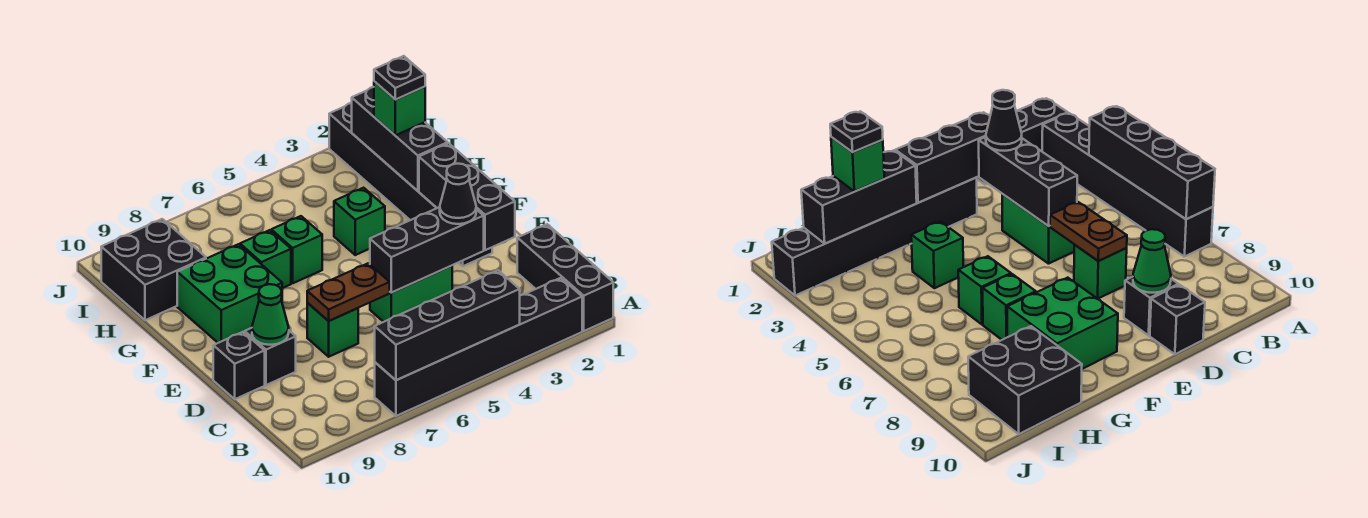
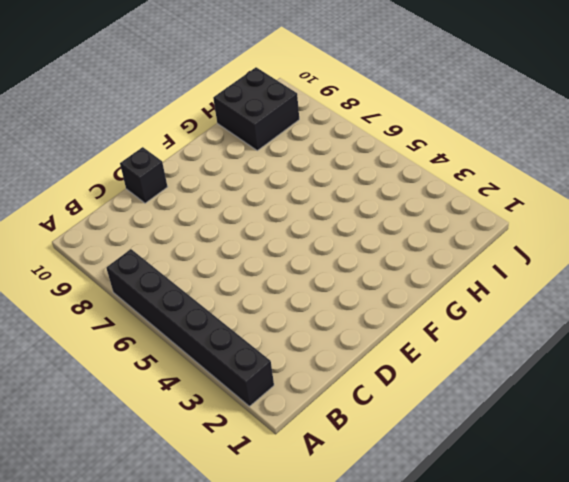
none -> black brick A1:C1 level 1
none -> green brick D4:D5 level 1
none -> green brick D7 level 1

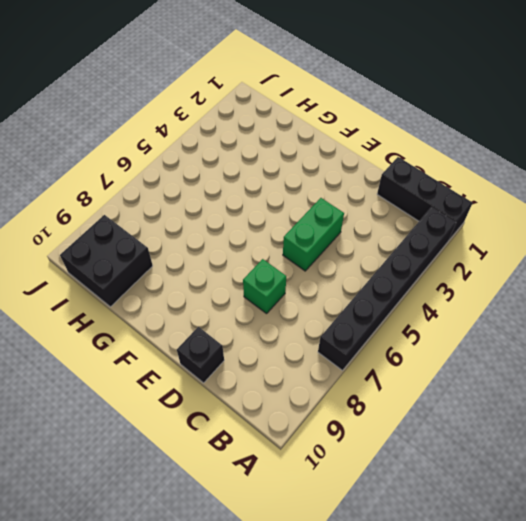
none -> black brick D9 level 1
none -> black brick E2:J2 level 1
none -> green brick F8:G9 level 1

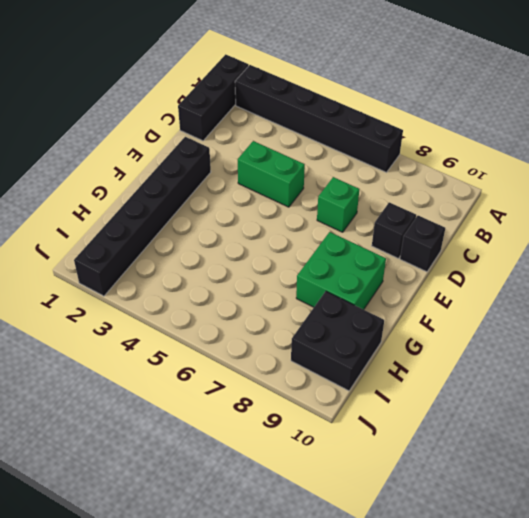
none -> green brick G4 level 1
none -> green brick G6 level 1
none -> green brick G7 level 1

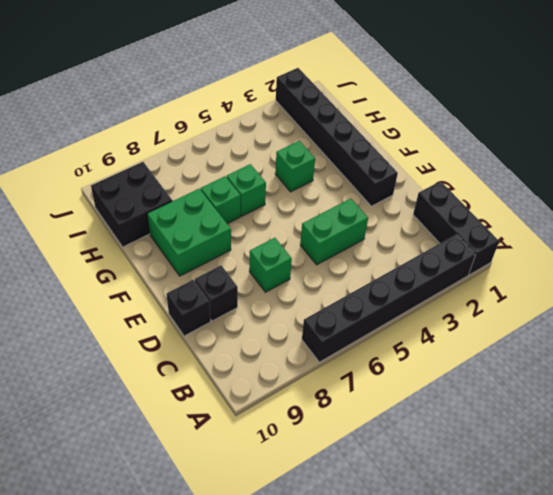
none -> black brick A4:A7 level 2
none -> black brick D2:F2 level 2
none -> black brick D3:D5 level 2

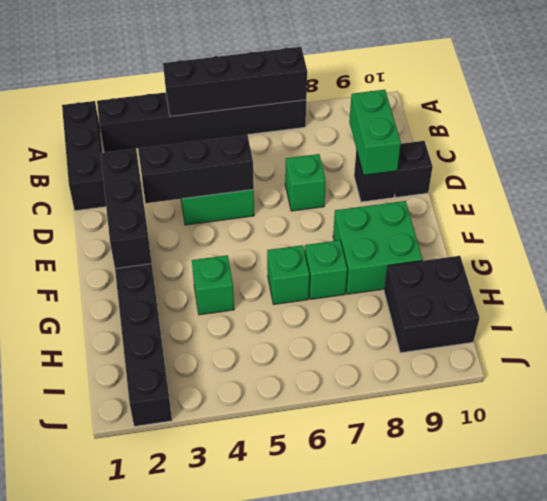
green brick C9:D9 level 2 -> green cone D9 level 2
none -> brown plate D6:D7 level 2
none -> black brick G2:I2 level 2
none -> black cone D3 level 3

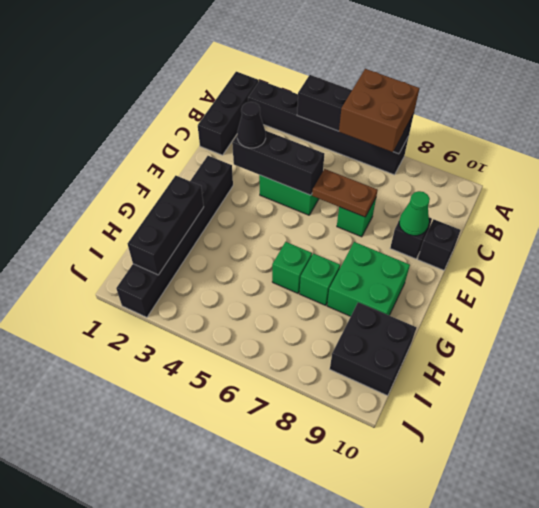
brown brick A6:B7 level 3 -> none
none -> green brick G4 level 1
none -> black brick D2:F2 level 2
none -> green brick H2 level 3

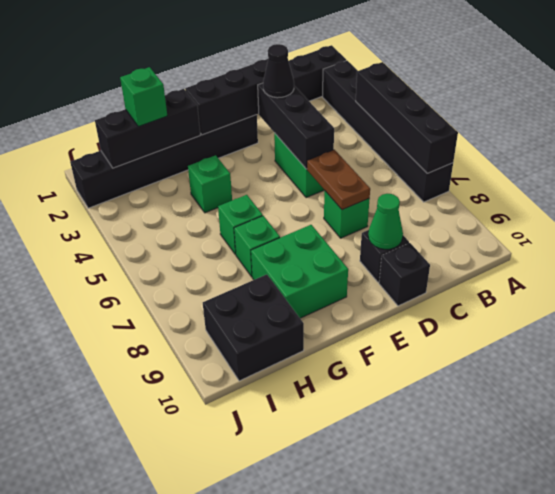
none -> black plate H2 level 4

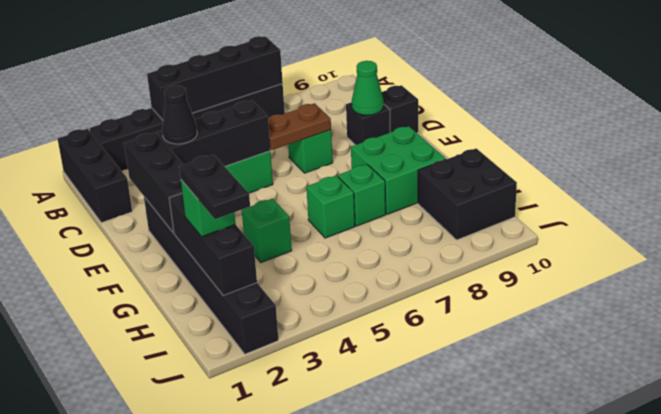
black plate H2:I2 level 4 -> black plate H2 level 4

